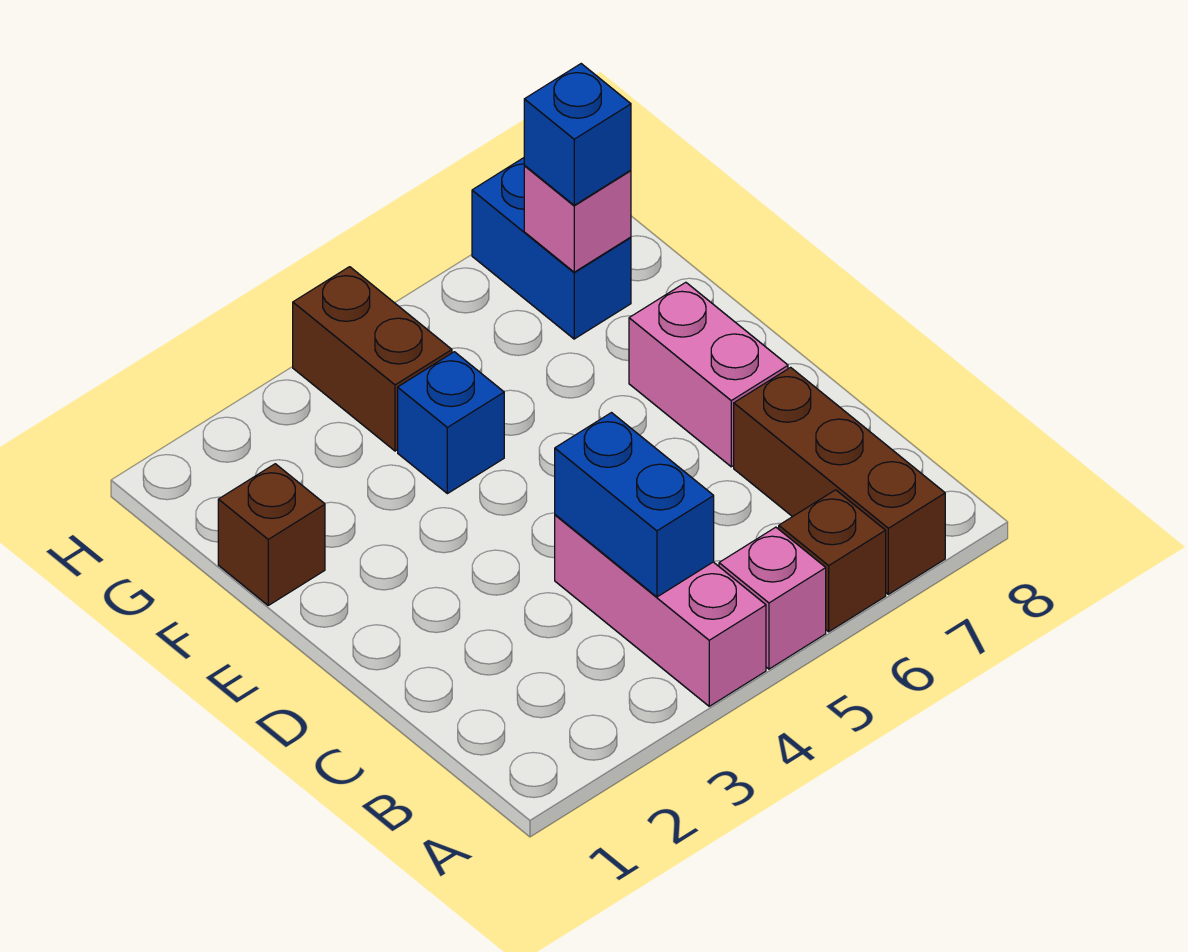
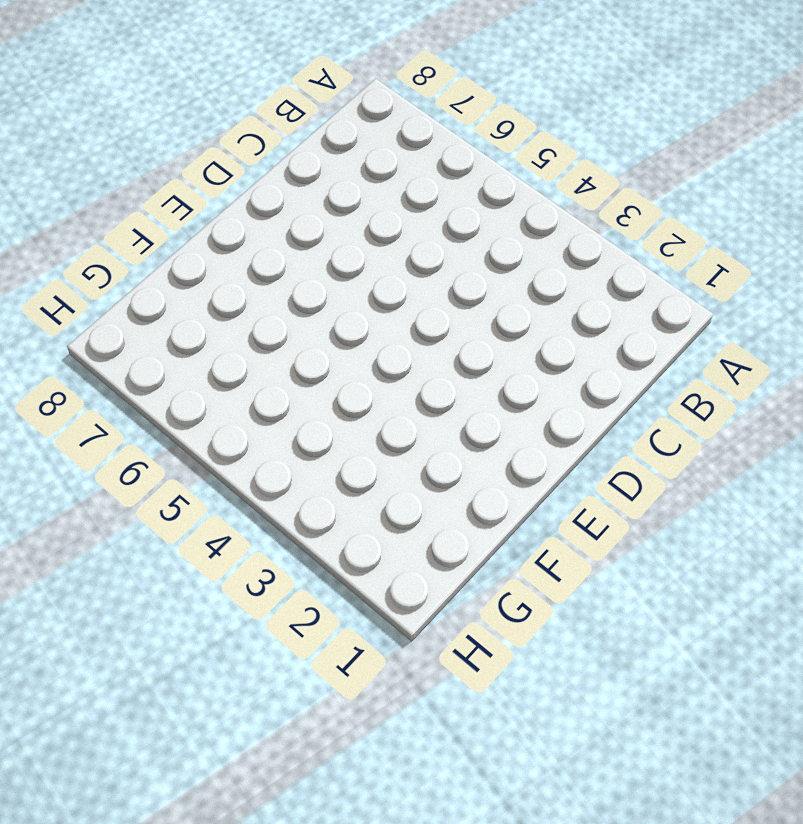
none -> pink brick A4:C4 level 1
none -> pink brick A5 level 1
none -> brown brick A6 level 1

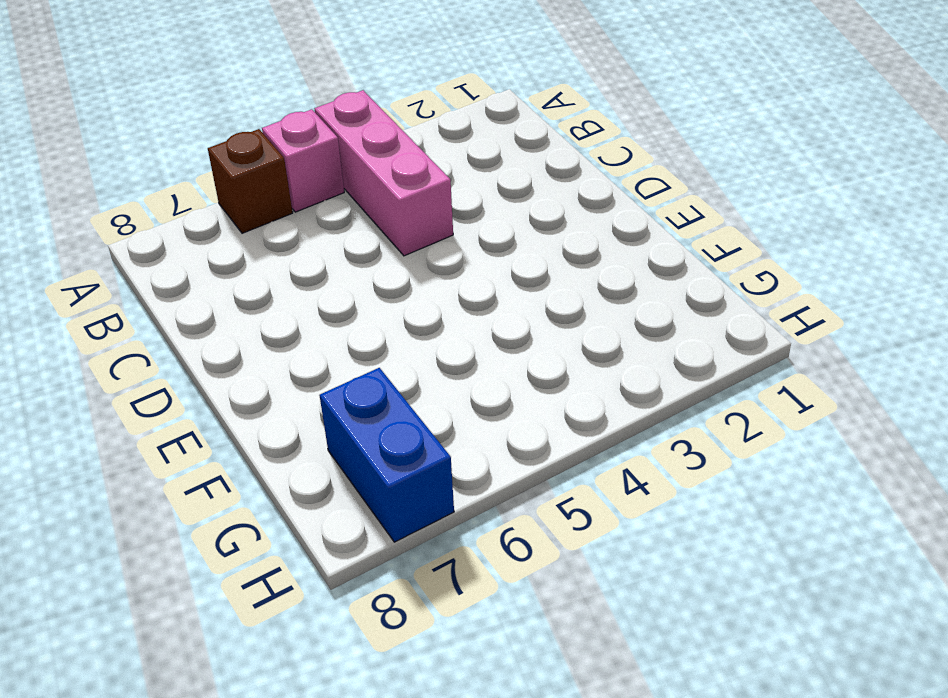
none -> brown brick A7:C7 level 1
none -> pink brick D7:E7 level 1
none -> brown brick F1 level 1

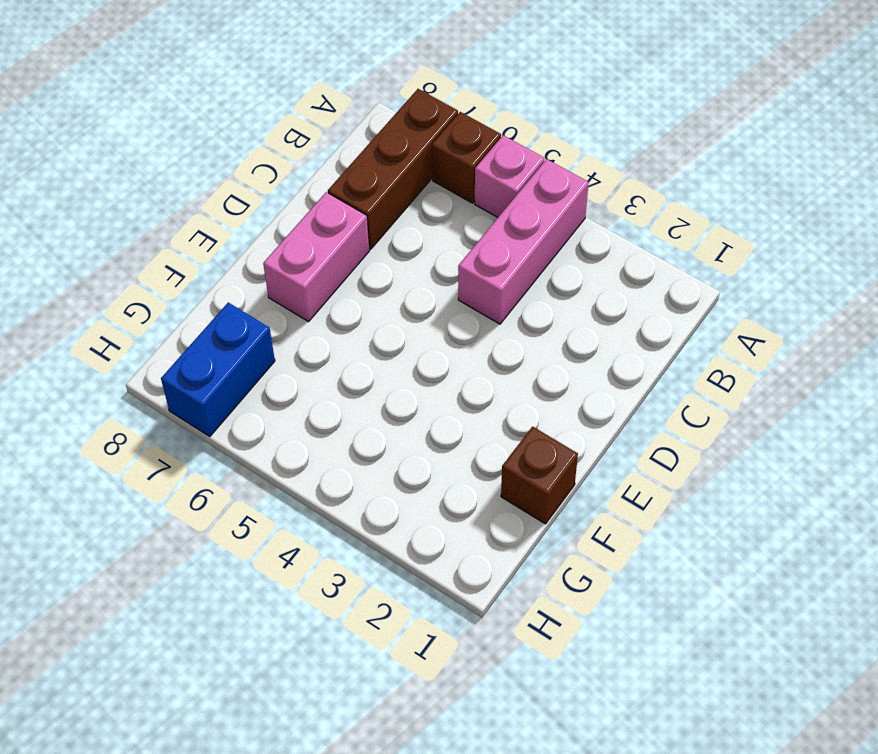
none -> blue brick F4 level 1
none -> brown brick G4:H4 level 1
none -> blue brick B4:C4 level 2

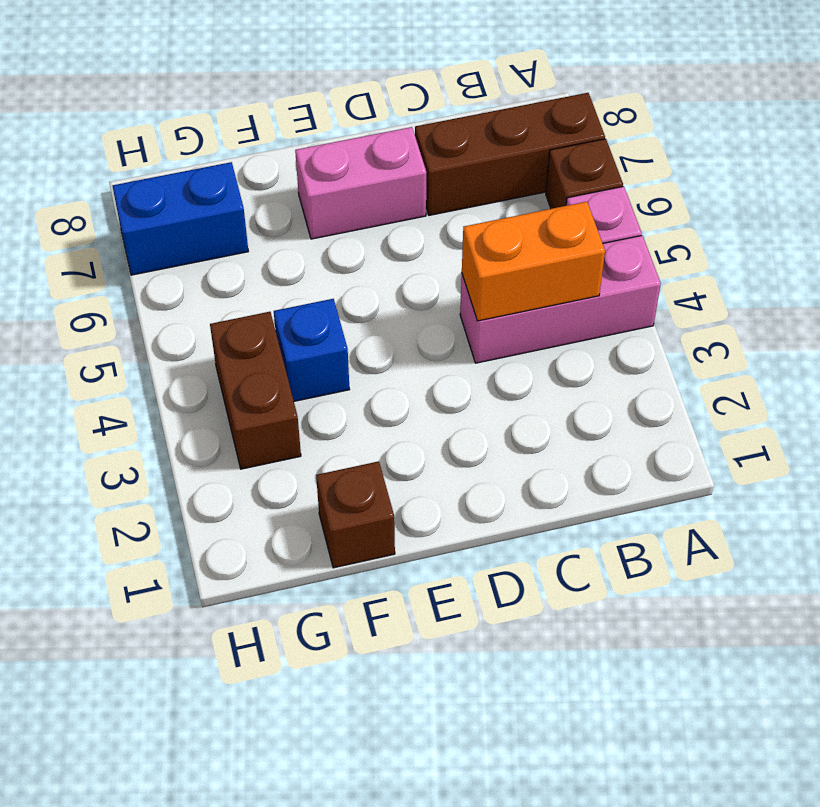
orange brick B4:C4 level 2 -> blue brick B4:C4 level 2
brown brick G3:G4 level 1 -> brown brick G4:H4 level 1
none -> pink brick G7 level 2
none -> blue brick G7 level 3

